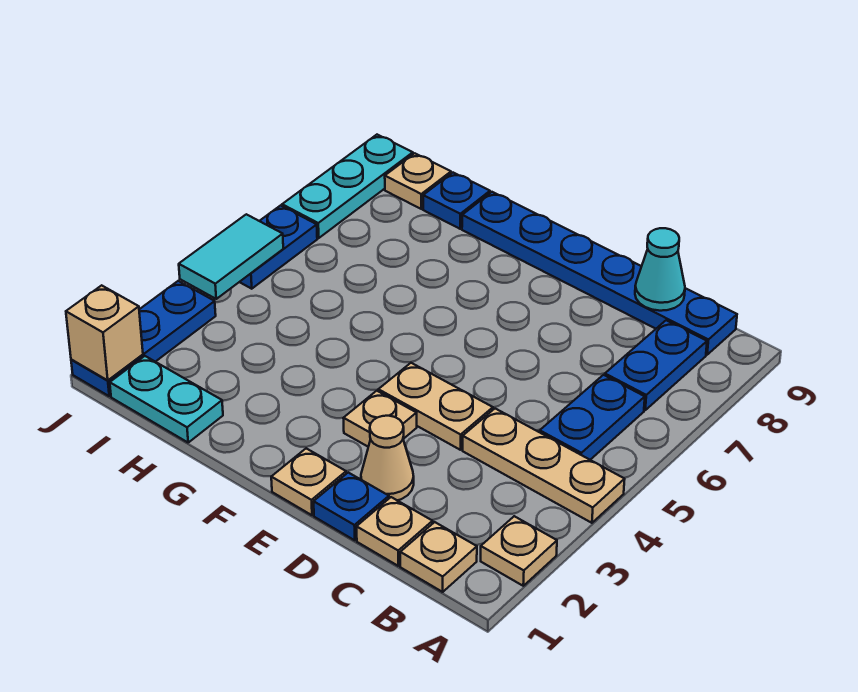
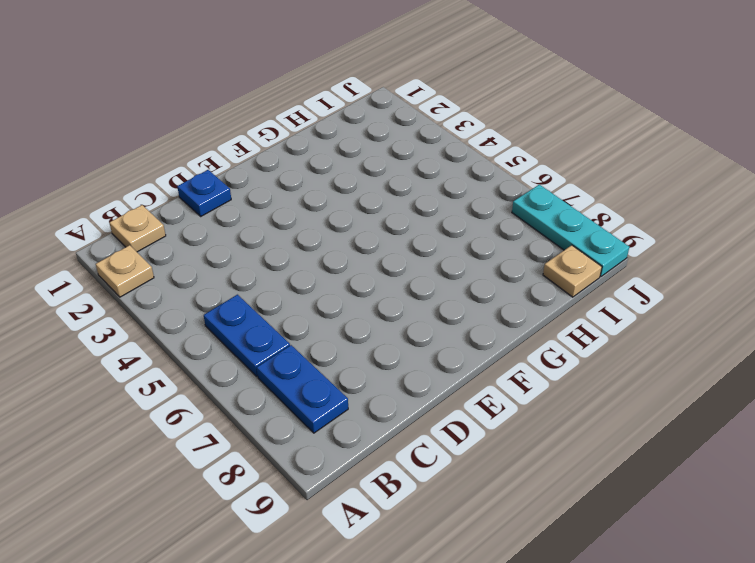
none -> tan plate A4:C4 level 1
none -> blue plate B9:G9 level 1
none -> tan plate C1 level 1

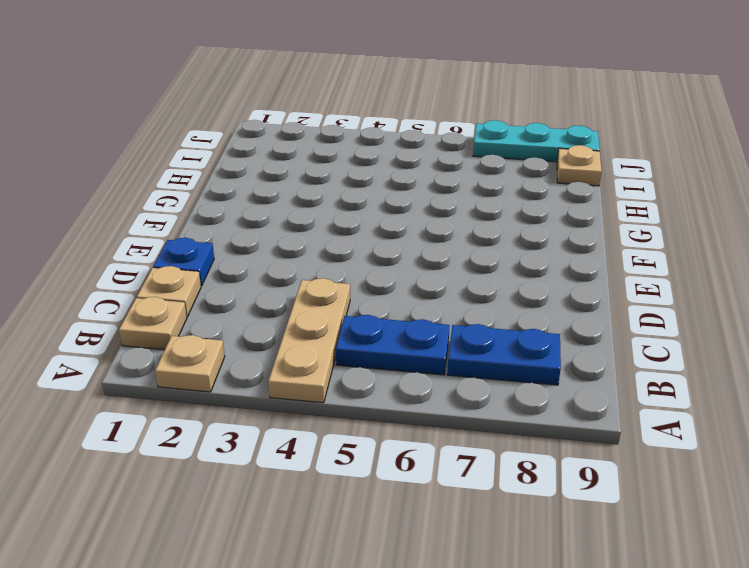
none -> blue plate B9:G9 level 1
none -> tan cone D2 level 1
none -> tan plate D4:E4 level 1

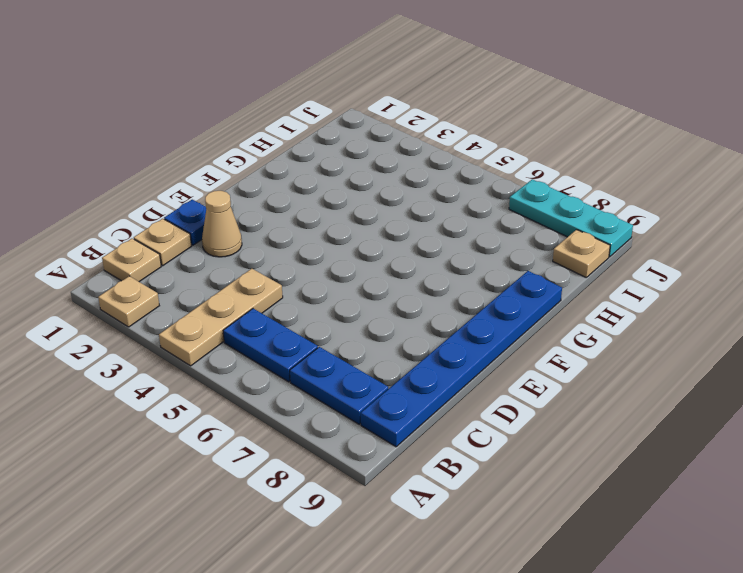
none -> tan plate D4:E4 level 1
none -> tan plate E1 level 1
none -> tan plate E3 level 1

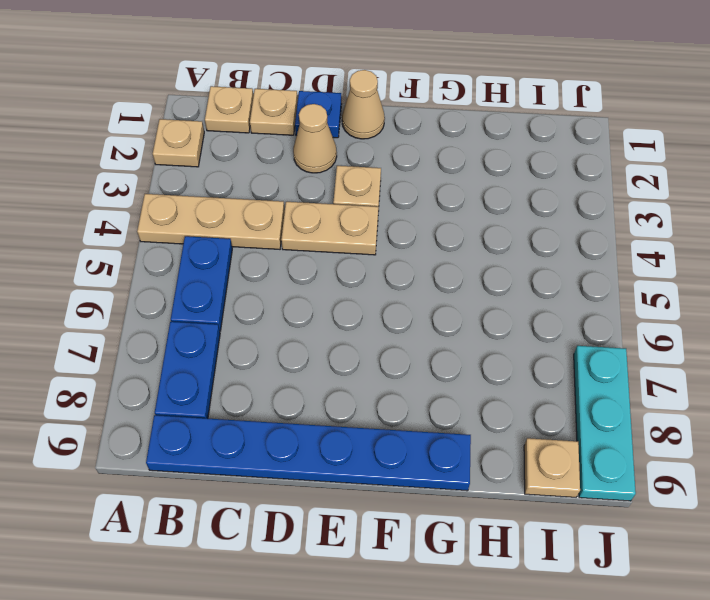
tan cone E1 level 1 -> tan plate E1 level 1
none -> cyan plate H1:I1 level 1
none -> blue plate H9 level 1
none -> blue plate J1:J3 level 1

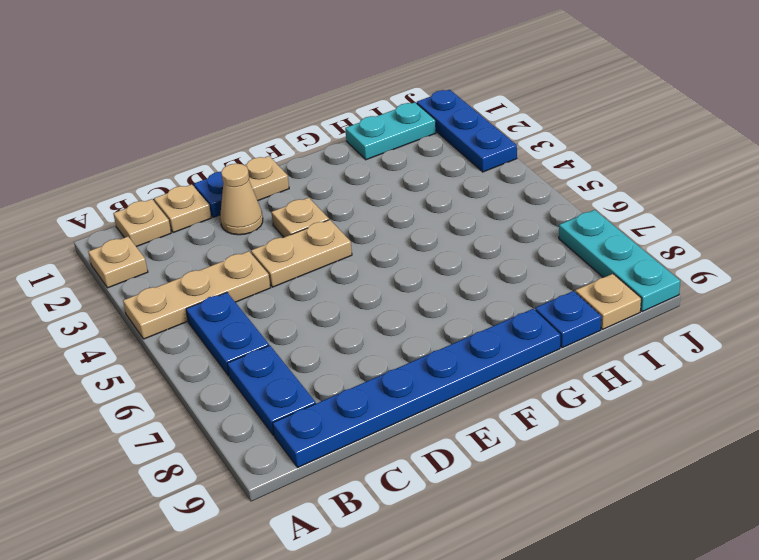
none -> blue plate J5:J6 level 1
none -> cyan cone C9 level 2
none -> tan brick J1 level 2

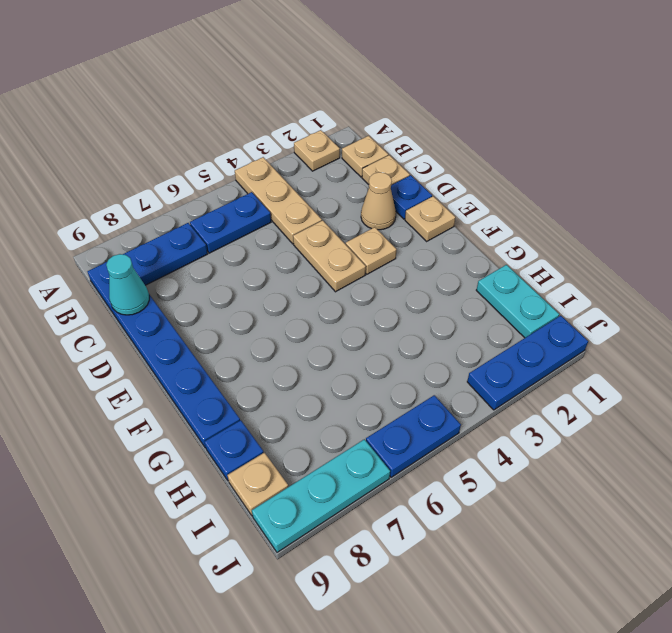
none -> tan brick J1 level 2
none -> cyan tile J4:J5 level 2

